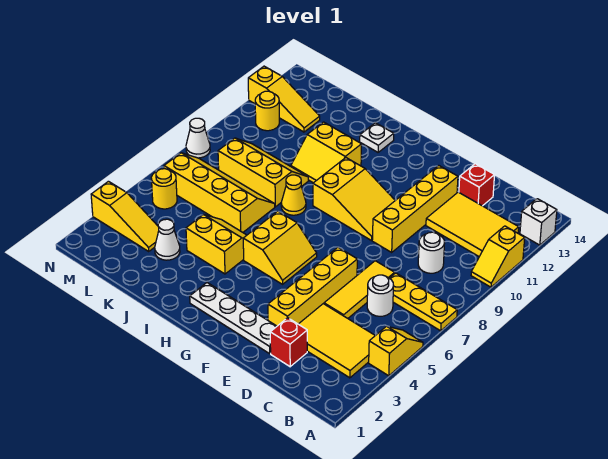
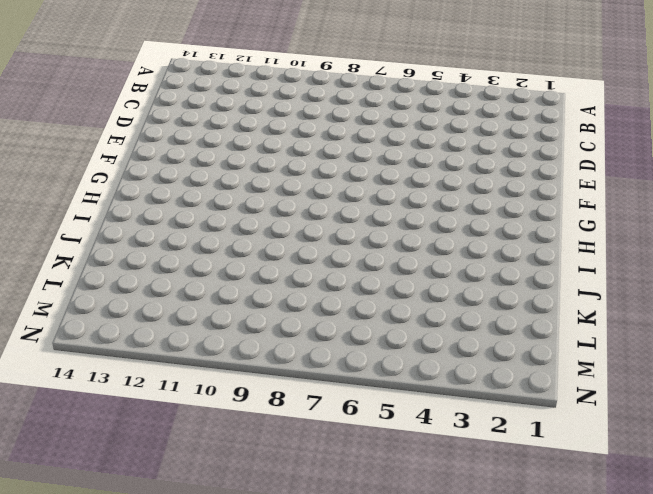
none -> yellow slope A4:A5 level 1 top 4
none -> yellow plate A7:C7 level 1
none -> yellow slope A10:A11 level 1 top 11

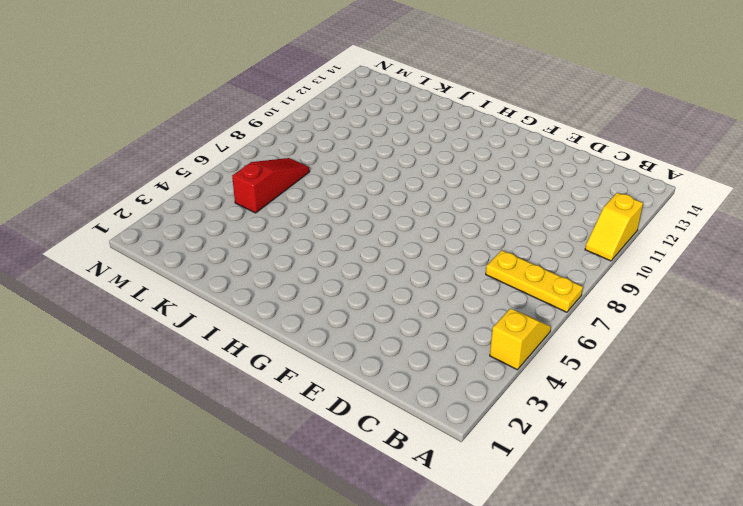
red slope L5:L7 level 1 top 5 -> yellow slope J6:M7 level 1 top 6
none -> white brick A13 level 1
none -> yellow tile B3:D4 level 1
none -> yellow tile B11:D12 level 1

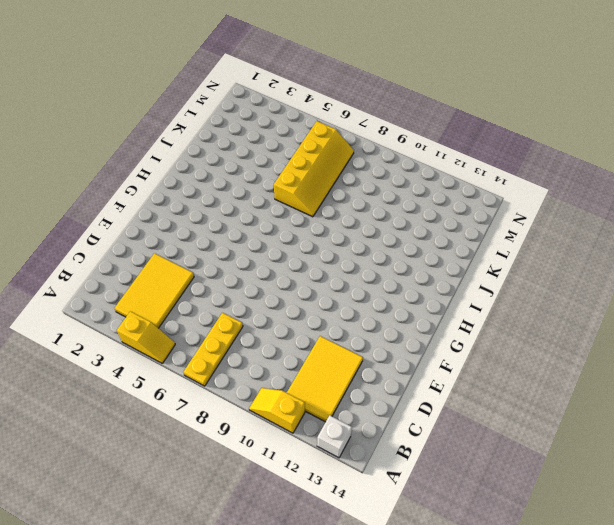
none -> white round brick C6 level 1
none -> white round brick C9 level 1
none -> red brick D2 level 1

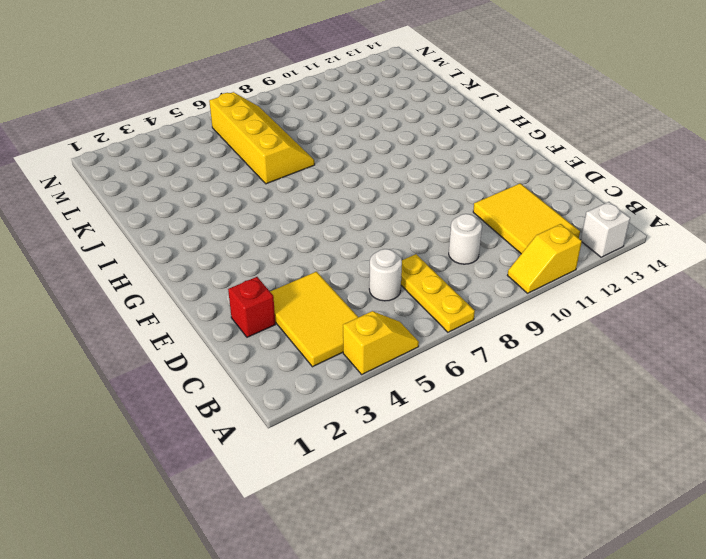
none -> yellow tile D5:D7 level 1
none -> red brick D13 level 1
none -> white plate E2:H2 level 1

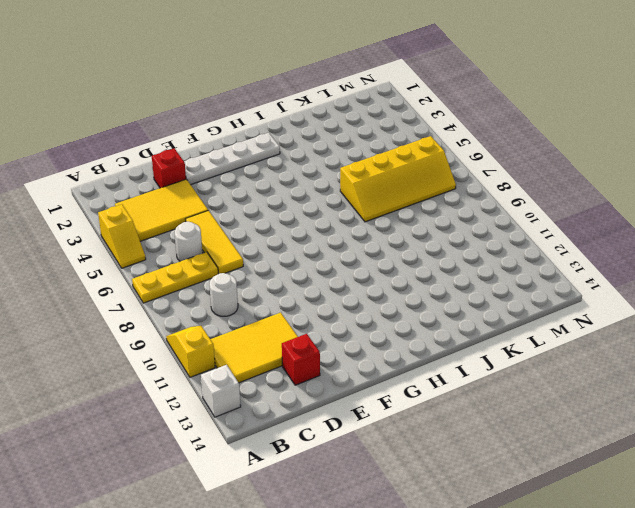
none -> yellow brick E3:E6 level 1
none -> yellow brick E9:E12 level 1
none -> yellow slope F9:H10 level 1 top H

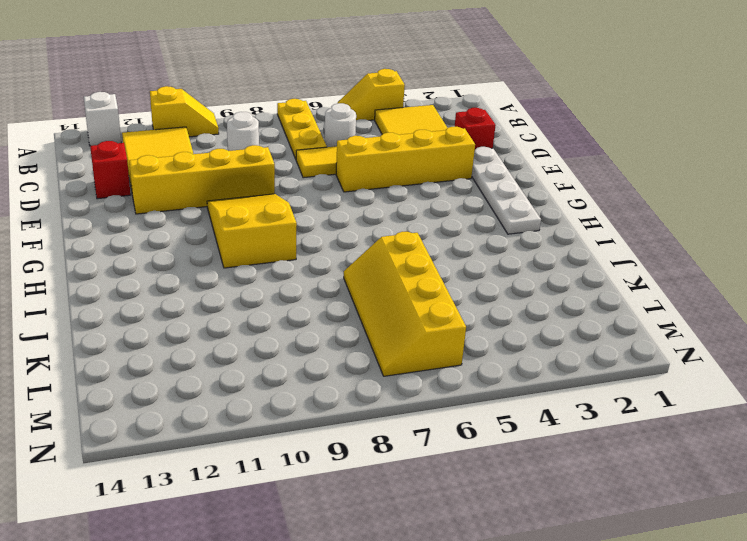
none -> yellow slope G5:H6 level 1 top H
none -> yellow slope I4:J5 level 1 top 4
none -> yellow cone I8 level 1

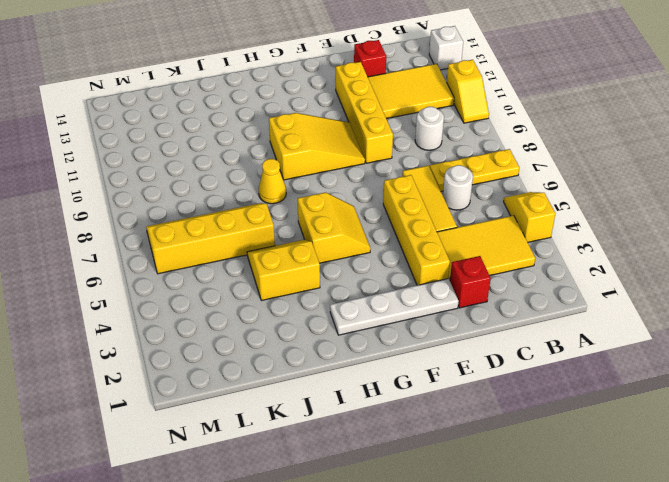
none -> yellow slope I10:J11 level 1 top 11
none -> white plate I13 level 1
none -> yellow slope J8:L9 level 1 top 8

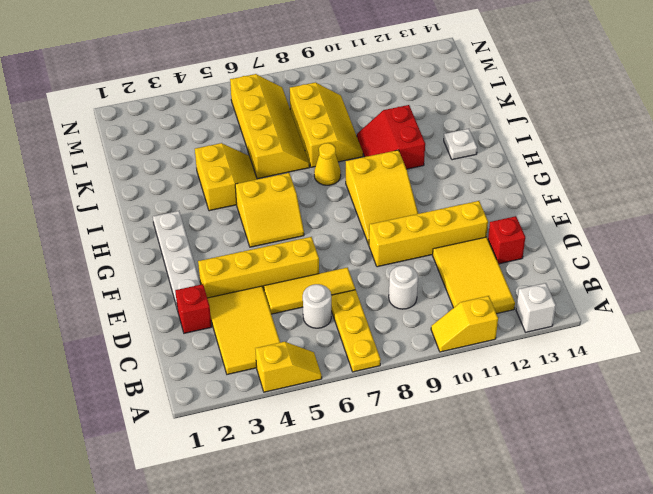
red slope I10:J11 level 1 top 11 -> yellow slope I10:J11 level 1 top 11
none -> white cone K3 level 1
none -> yellow slope L3:N3 level 1 top N
none -> yellow slope L12:N12 level 1 top N

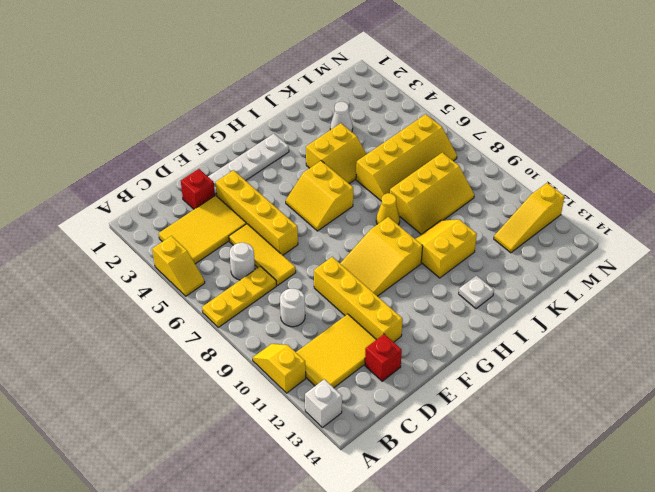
none -> yellow slope L3:N3 level 1 top N
none -> yellow round brick M5 level 1
none -> yellow round brick M11 level 1

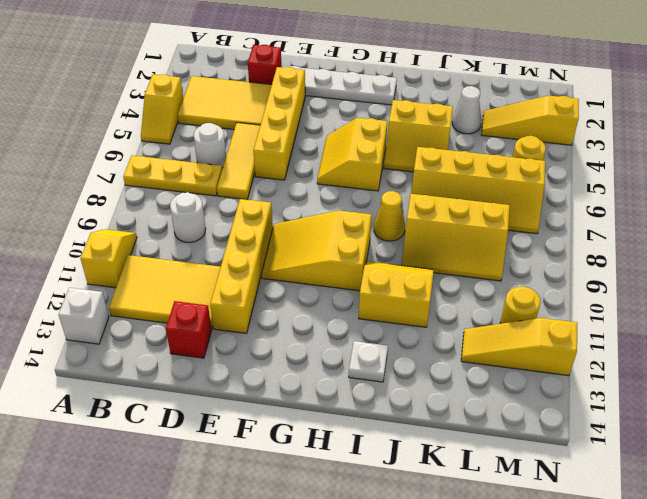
none -> white cone N8 level 1

